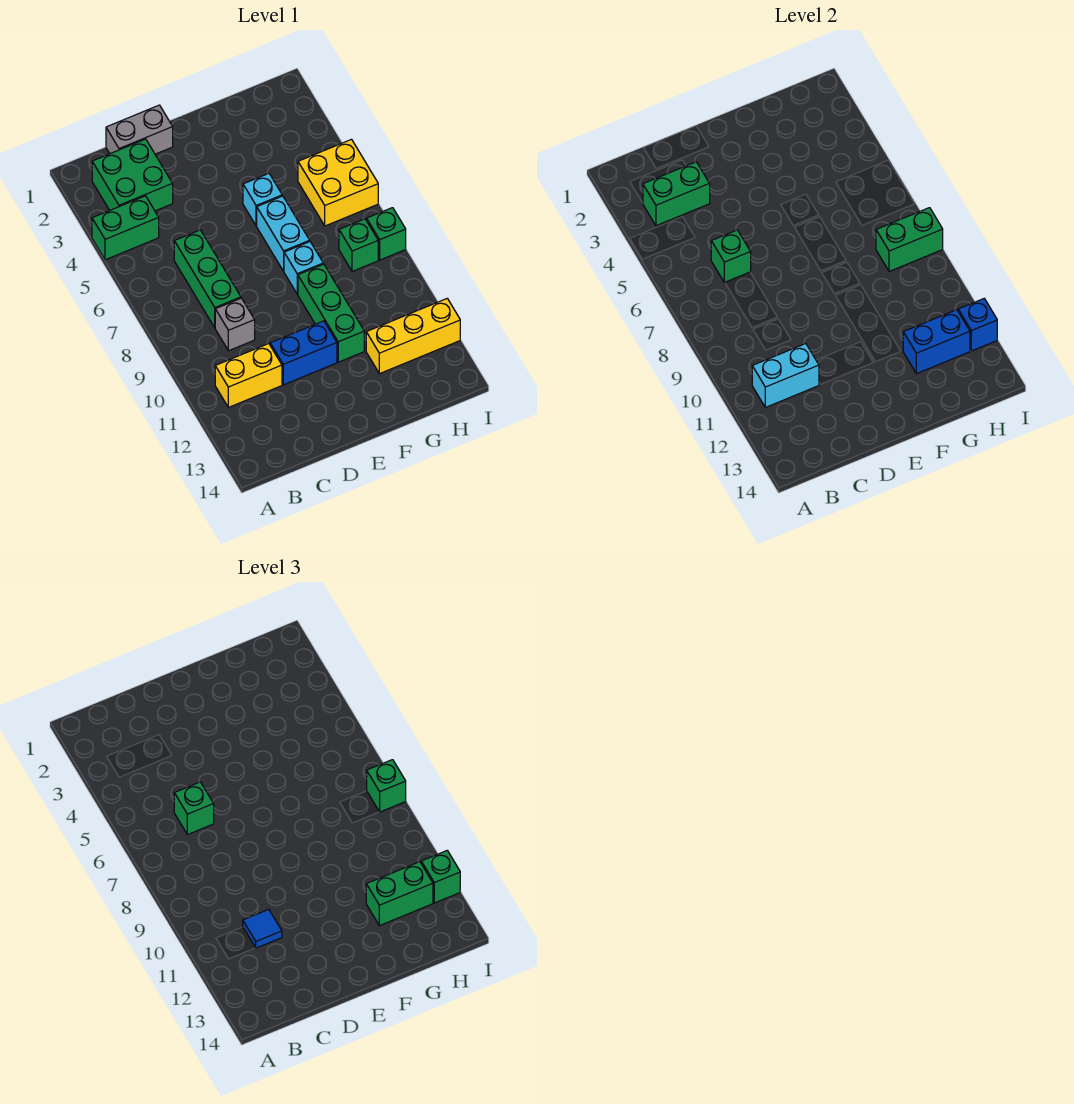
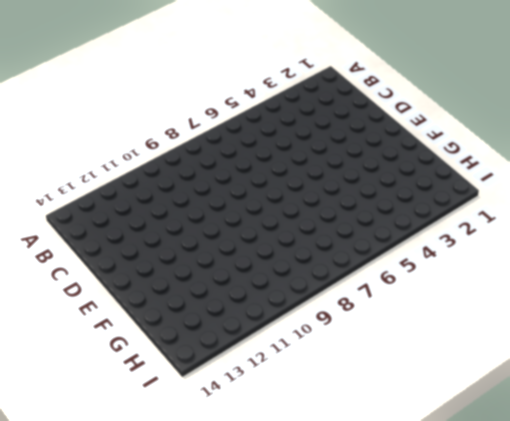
none -> green brick A4:B4 level 1
none -> green brick B2:C3 level 1
none -> yellow brick B11:C11 level 1

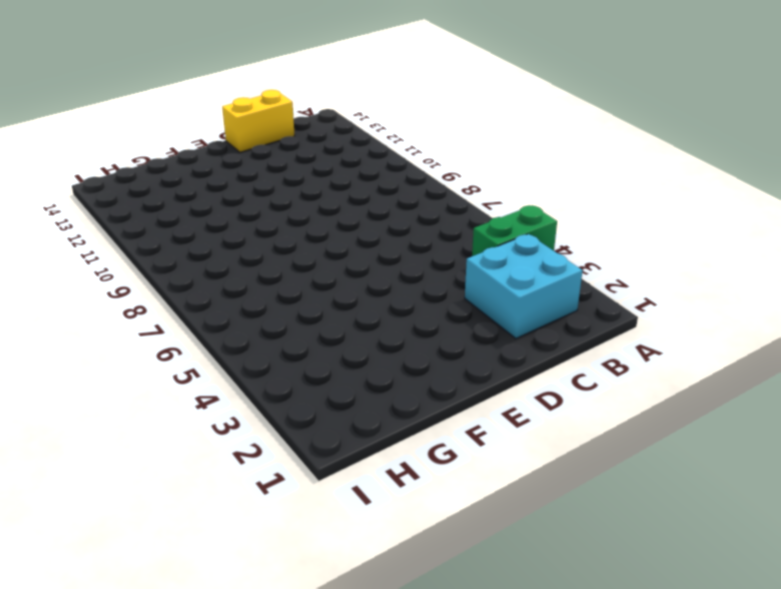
cyan brick B2:C3 level 1 -> green brick B2:C3 level 1
yellow brick C14:D14 level 1 -> yellow brick B11:C11 level 1
none -> grey brick C1:D1 level 1
none -> green brick C6:C8 level 1
none -> grey brick C9 level 1

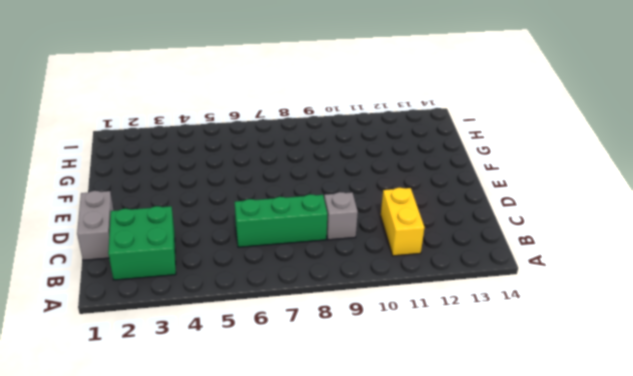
none -> green brick A4:B4 level 1
none -> blue brick D11:E11 level 1
none -> cyan brick F5 level 1

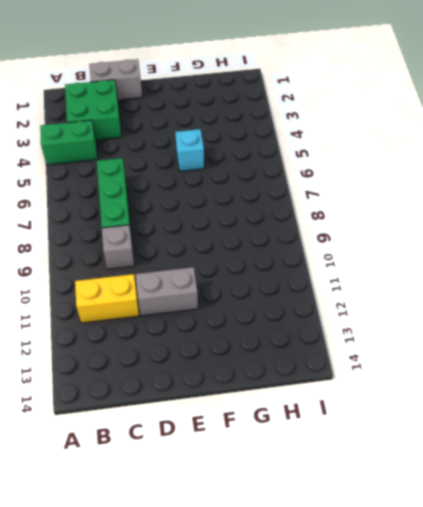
grey brick D11:E11 level 1 -> blue brick D11:E11 level 1
none -> cyan brick F6:F7 level 1
none -> cyan brick F8 level 1
none -> green brick F9:F11 level 1

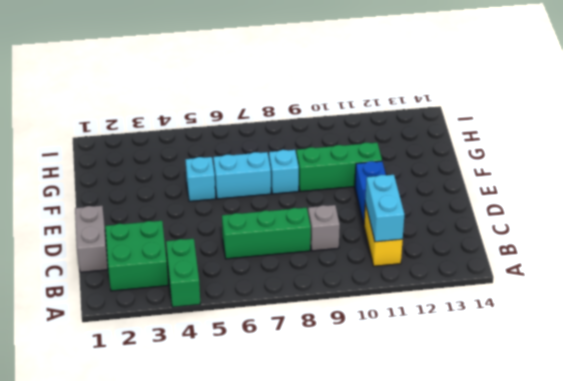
none -> yellow brick G12:I12 level 1
none -> yellow brick H5:I6 level 1
none -> green brick H8 level 1

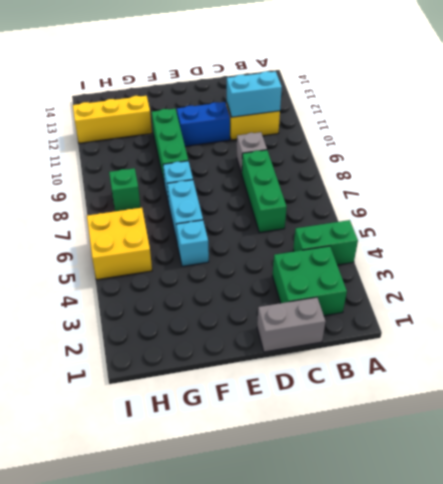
none -> green brick I8 level 1
none -> green brick B3:C3 level 2
none -> green brick C6 level 2

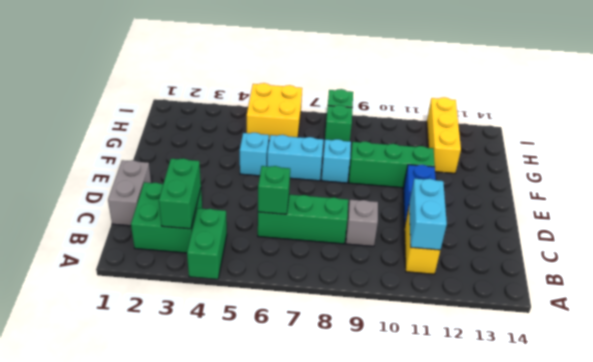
none -> blue brick G12:H12 level 2
none -> green brick H8:I8 level 2
none -> blue brick I12 level 2

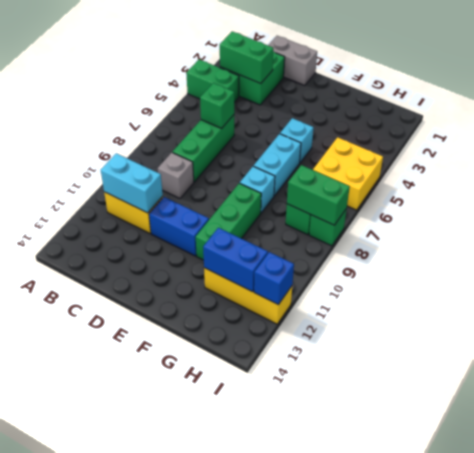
none -> green brick C6 level 3
none -> blue tile C11 level 3
none -> green brick G12:H12 level 3

